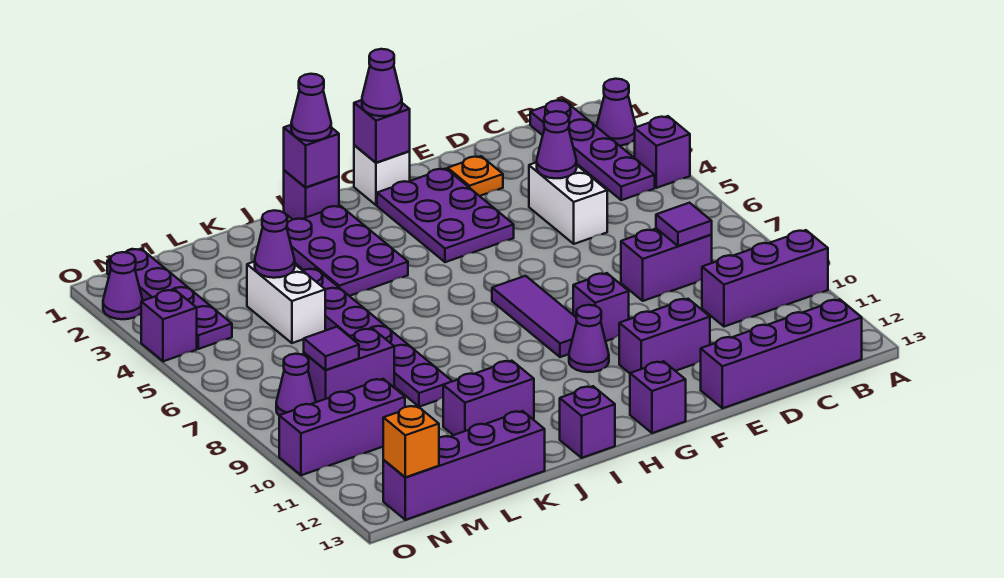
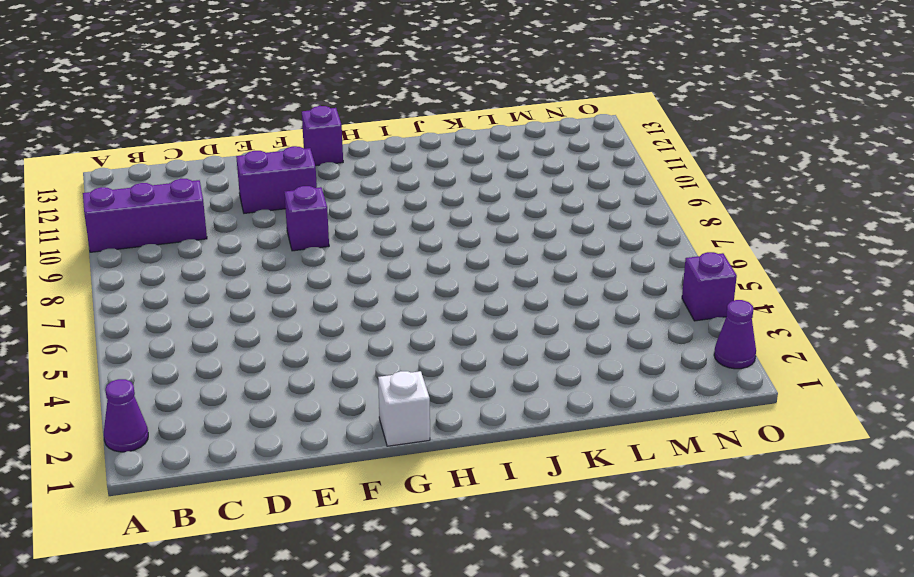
none -> purple brick A4 level 1
none -> purple plate B1:B4 level 1
none -> purple brick B13:E13 level 1
none -> purple brick C8:D8 level 1

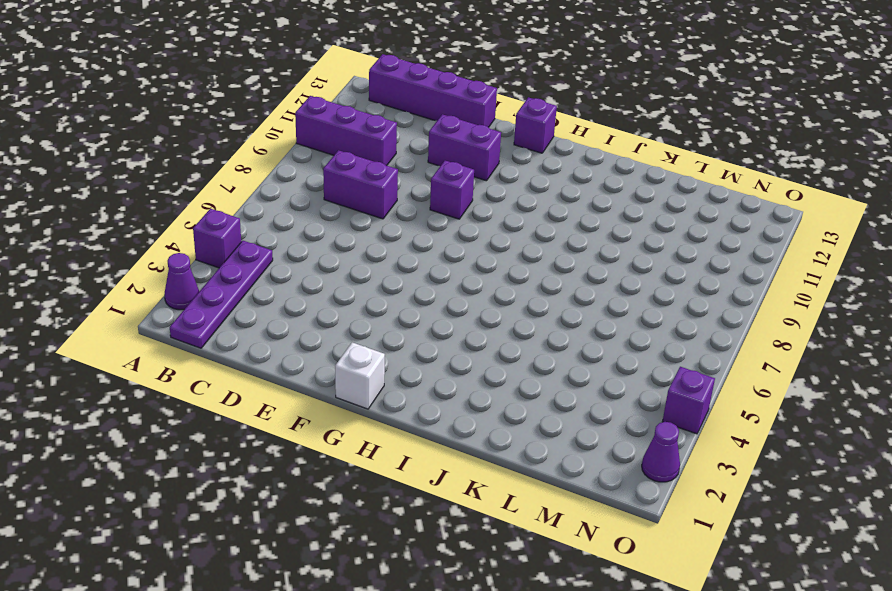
none -> white brick D4:D5 level 1
none -> orange plate E2 level 1
none -> purple plate F2:G4 level 1
none -> purple tile G7:G9 level 1

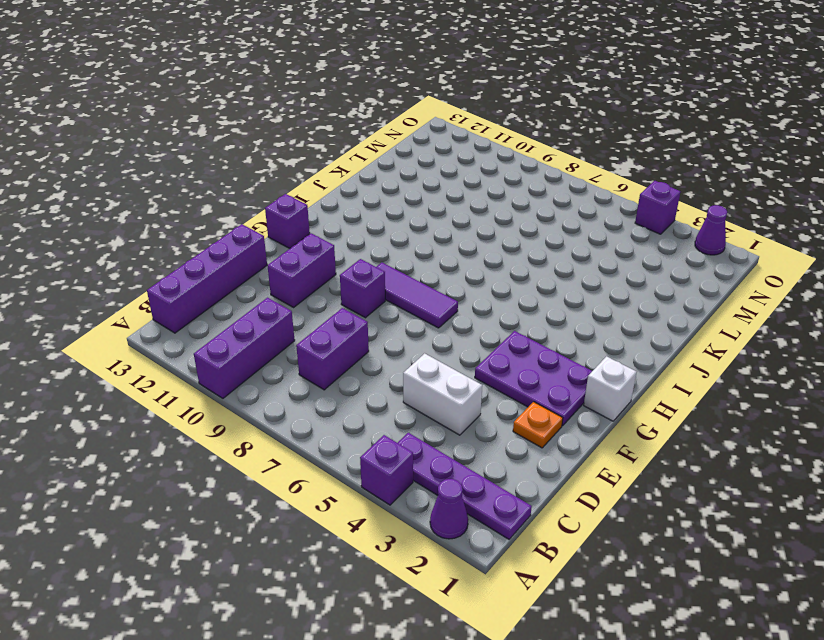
none -> purple cone G10 level 1
none -> purple brick I1 level 1
none -> purple plate I2:J4 level 1
none -> purple brick I13 level 1

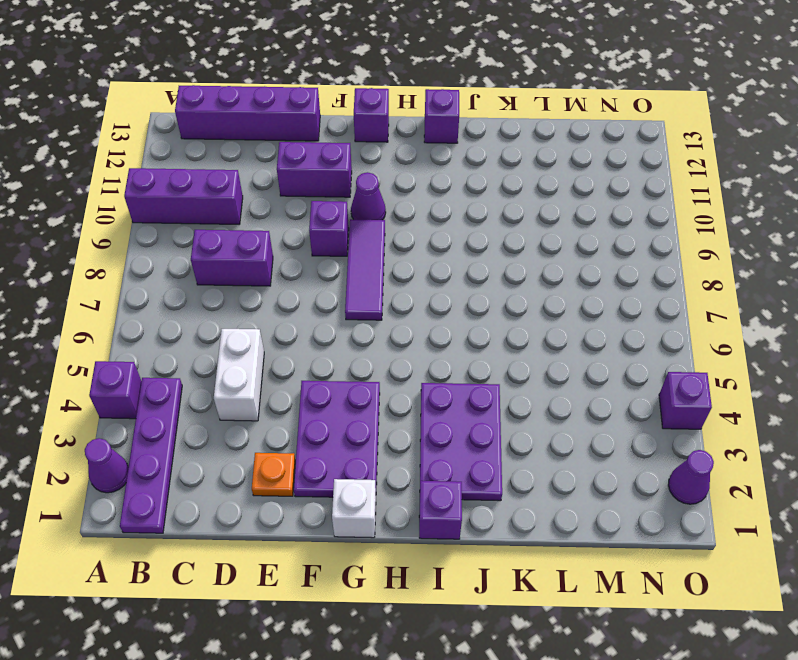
none -> purple brick J11:K11 level 1
none -> purple plate K4:K9 level 1
none -> purple brick K13:N13 level 1
none -> white brick L4:L5 level 1

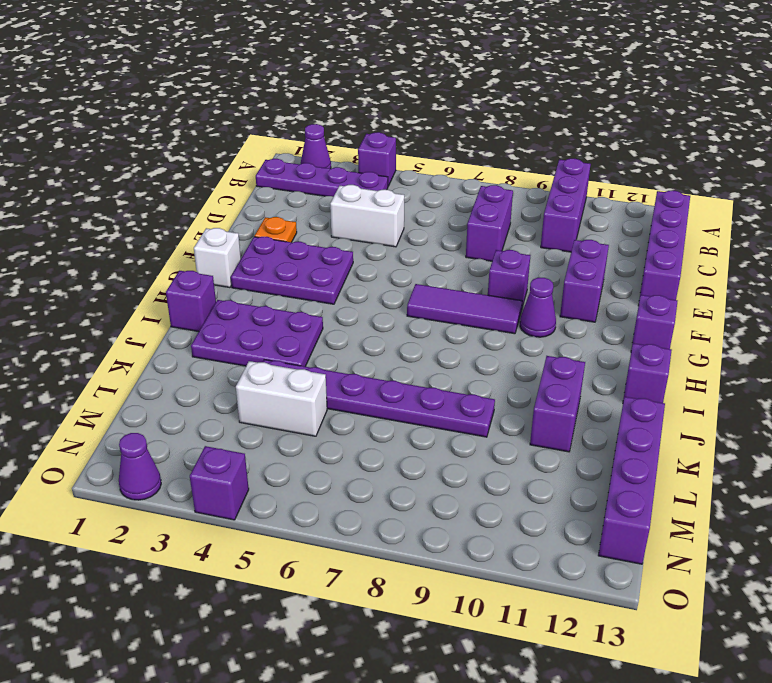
none -> purple brick L8:M8 level 1
none -> purple brick M10:O10 level 1
none -> purple plate N1:N4 level 1
none -> purple cone N8 level 1

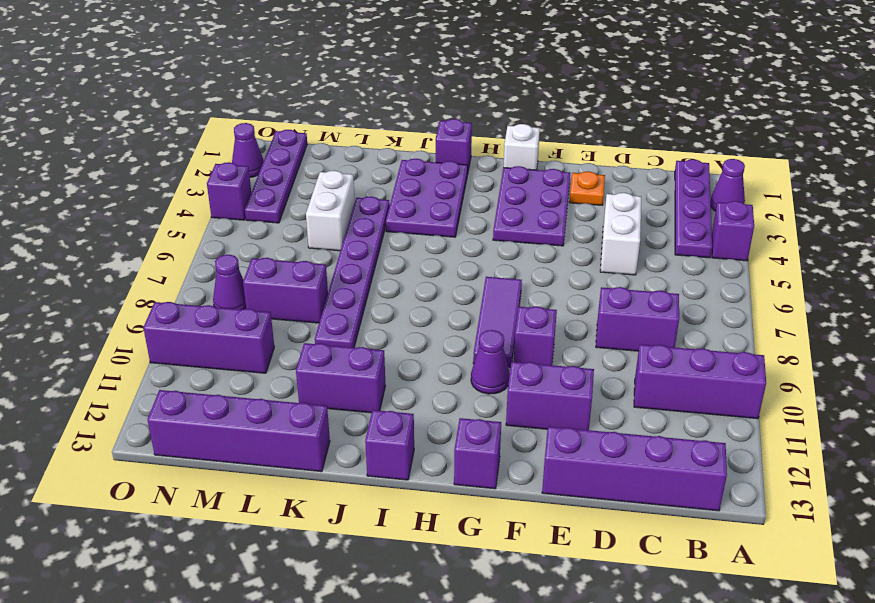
none -> purple tile C8 level 2
none -> purple cone D4 level 2
none -> purple brick G1 level 2
none -> purple brick I1 level 2

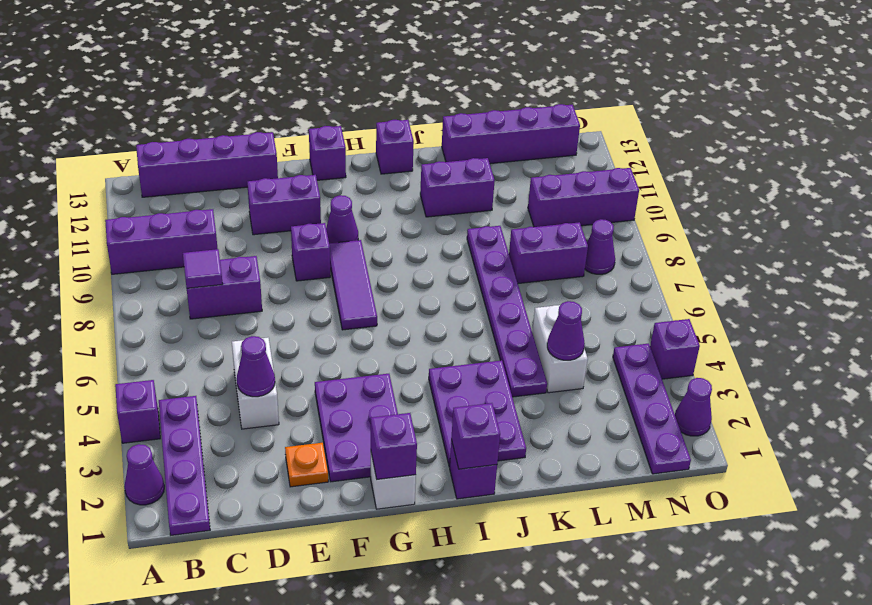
none -> purple tile M8 level 2
none -> orange brick N13 level 2
none -> purple cone G1 level 3
none -> purple cone I1 level 3

